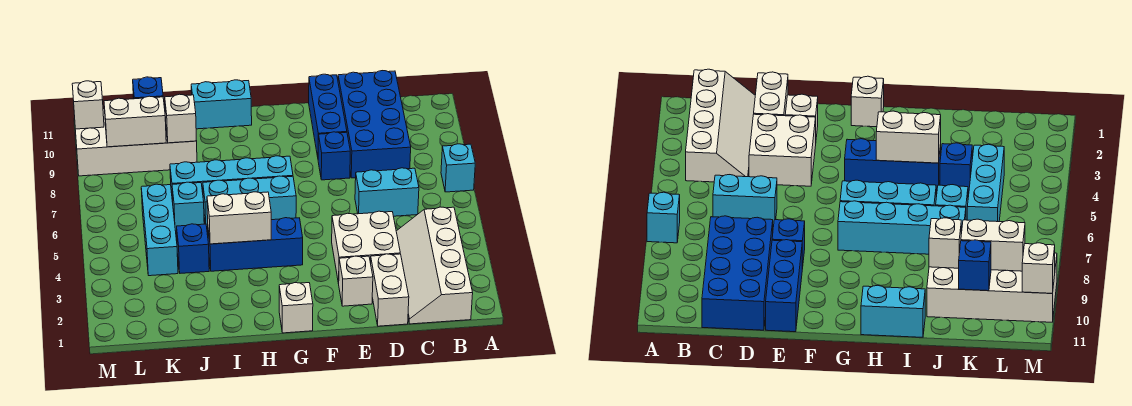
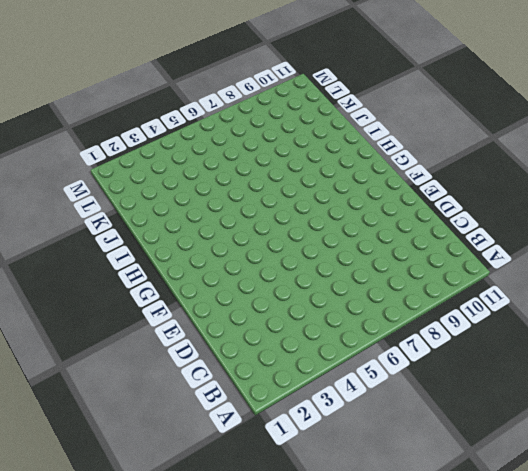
none -> cyan brick A7 level 1
none -> white slope B1:C4 level 1 top B
none -> cyan brick C6:D6 level 1

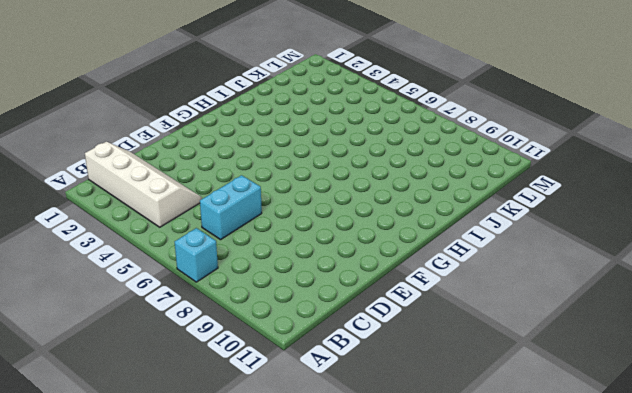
none -> blue brick C8:D11 level 1
none -> white brick D1:D2 level 1
none -> white brick D3:E4 level 1

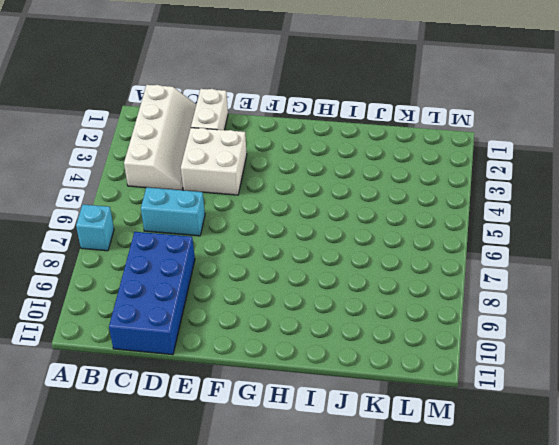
none -> white brick E2 level 1
none -> blue brick E8 level 1
none -> blue brick E9:E11 level 1

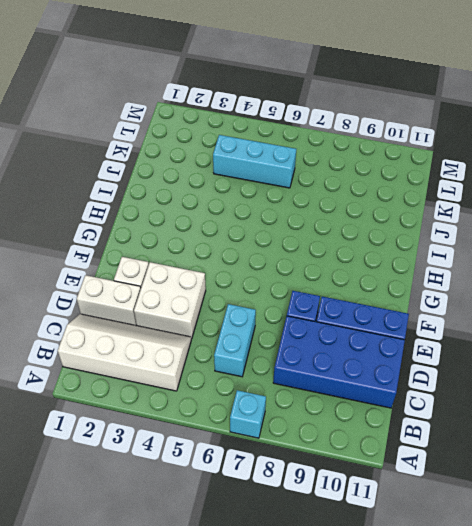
none -> white brick G1 level 1
none -> blue brick G4:I4 level 1
none -> cyan brick G6:I6 level 1

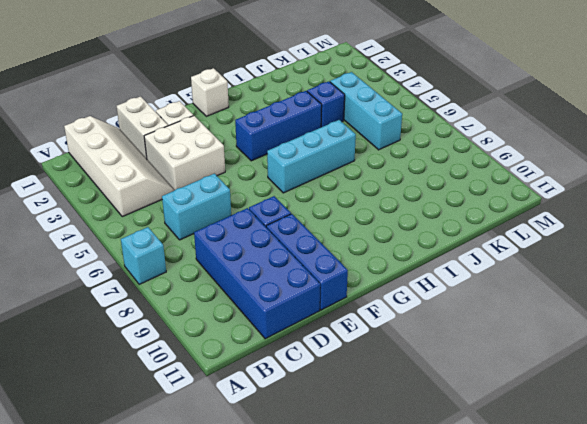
none -> cyan brick G7:J7 level 1
none -> cyan brick H11:I11 level 1
none -> cyan brick J6 level 1

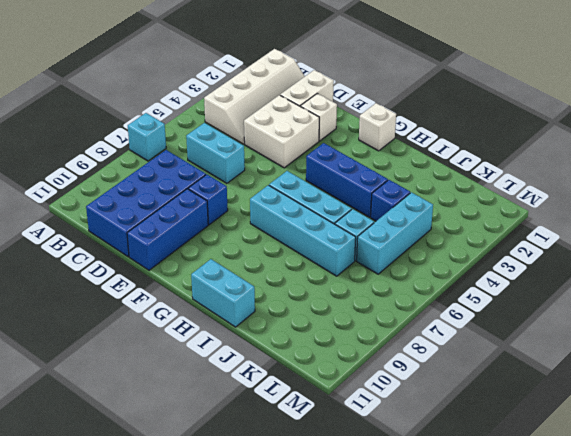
none -> white brick J9:M10 level 1
none -> white brick H4:I4 level 2
none -> white brick J9 level 2

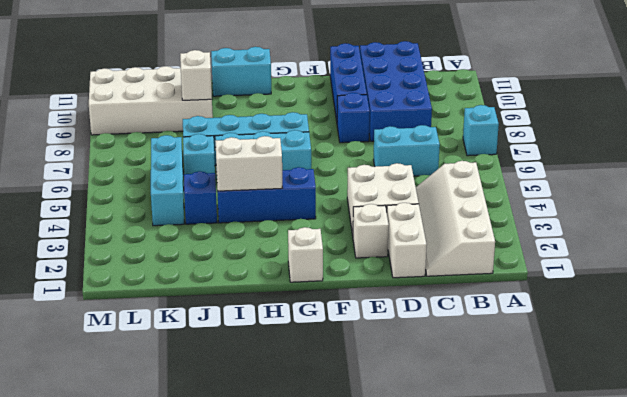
none -> white brick K9:L9 level 2
none -> blue brick K10 level 2
none -> white brick M10 level 2

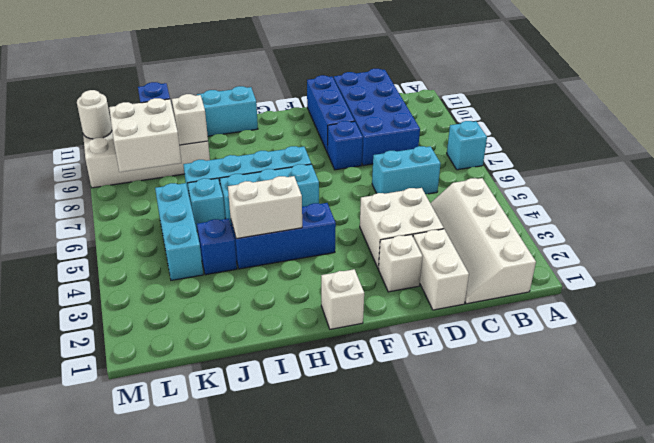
white brick K8:L9 level 2 -> white brick K9:L9 level 2
white round brick M10 level 2 -> white brick M10 level 2

